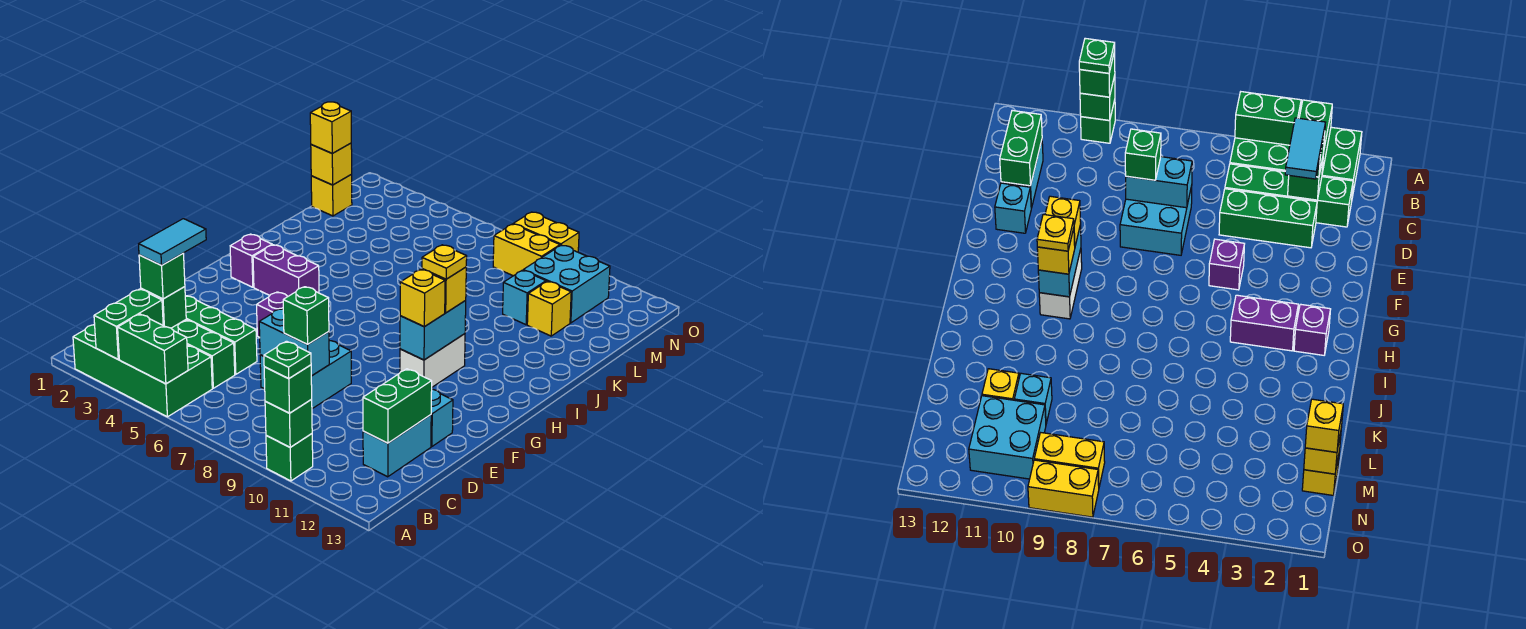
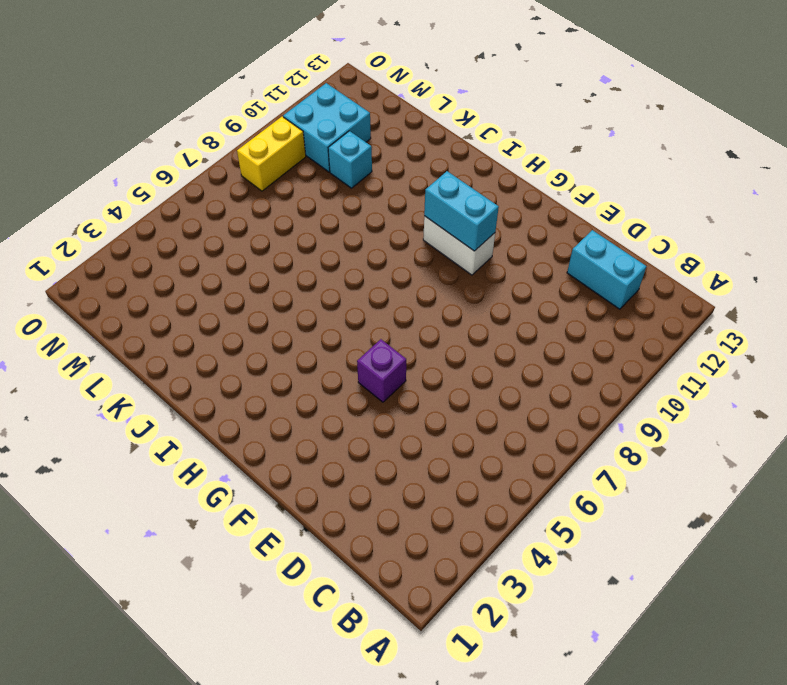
none -> green brick A2:B5 level 1
none -> green brick A10 level 1
none -> green brick C2:C5 level 1
none -> green brick D3:D5 level 1

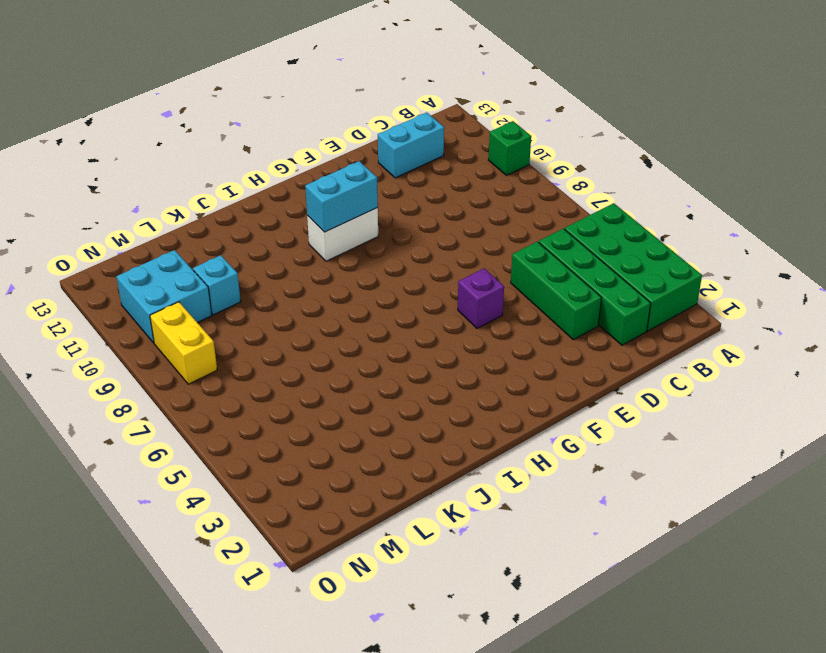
none -> cyan brick D7:E8 level 1
none -> cyan brick E12 level 1
none -> purple brick H2 level 1
none -> purple brick H3:H4 level 1

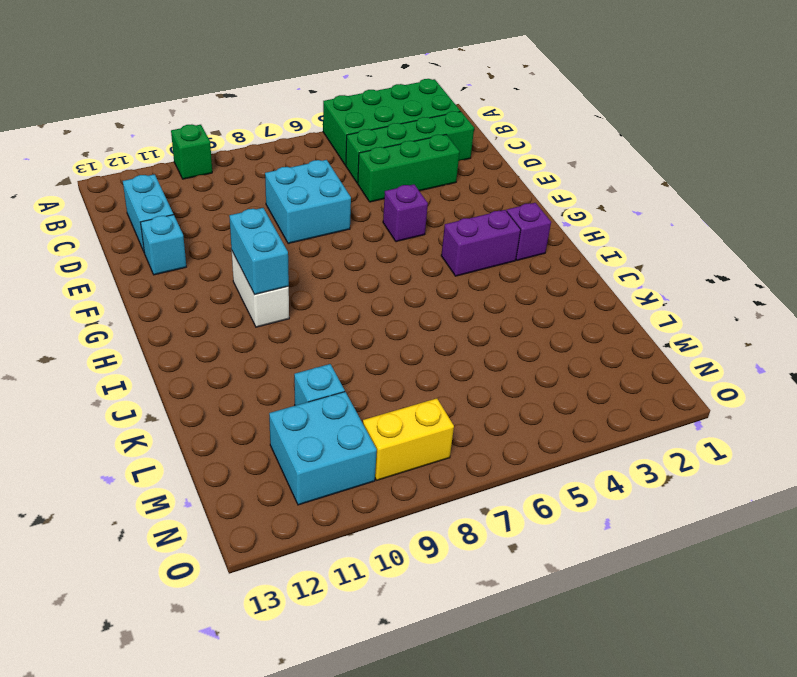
none -> yellow brick L11 level 1
none -> yellow brick M1 level 1
none -> yellow brick O8:O9 level 1
none -> green brick A3:B3 level 2

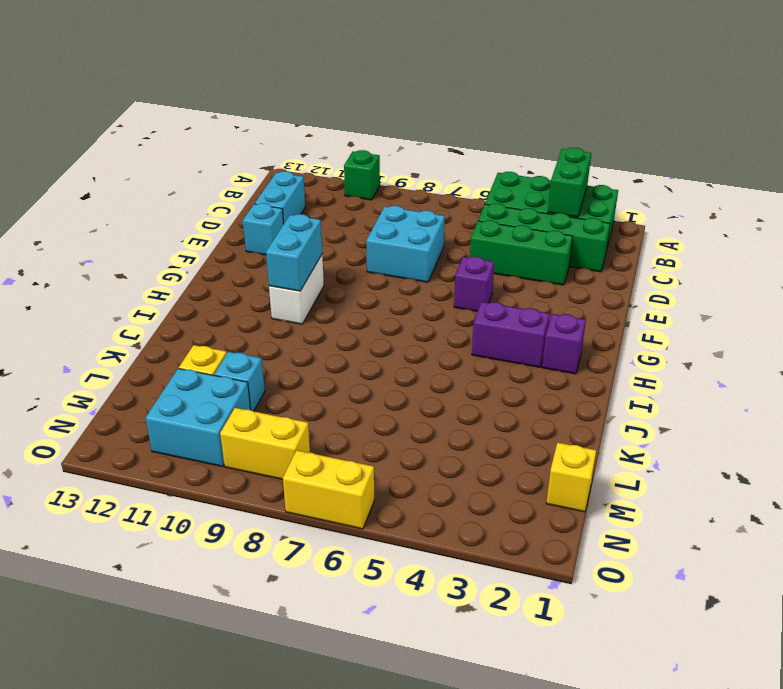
yellow brick O6:O7 level 1 -> yellow brick O8:O9 level 1
none -> green brick A4:A5 level 2
none -> green brick A10 level 2
none -> green brick C3 level 2
none -> green brick C12:D12 level 2

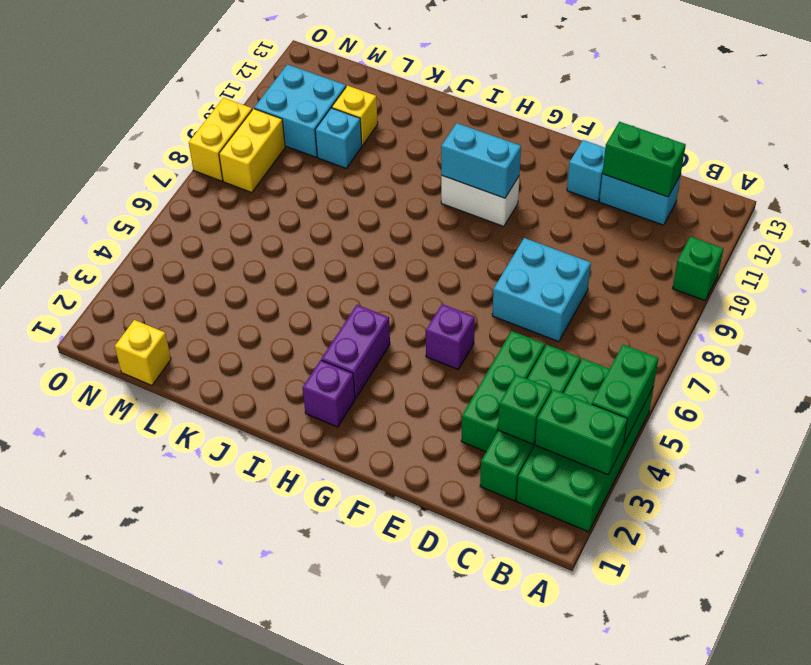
none -> green brick A10 level 2
none -> cyan brick D7:D8 level 2
none -> yellow brick M1 level 2
none -> green brick A10 level 3

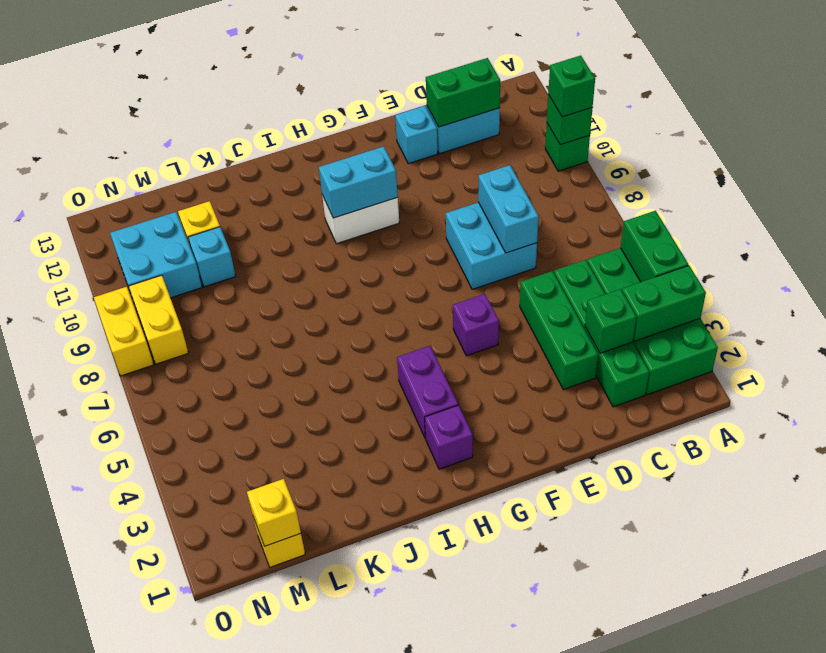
none -> green brick C3 level 3
none -> green brick D8 level 3
none -> yellow brick G10 level 3
none -> yellow brick H10 level 3

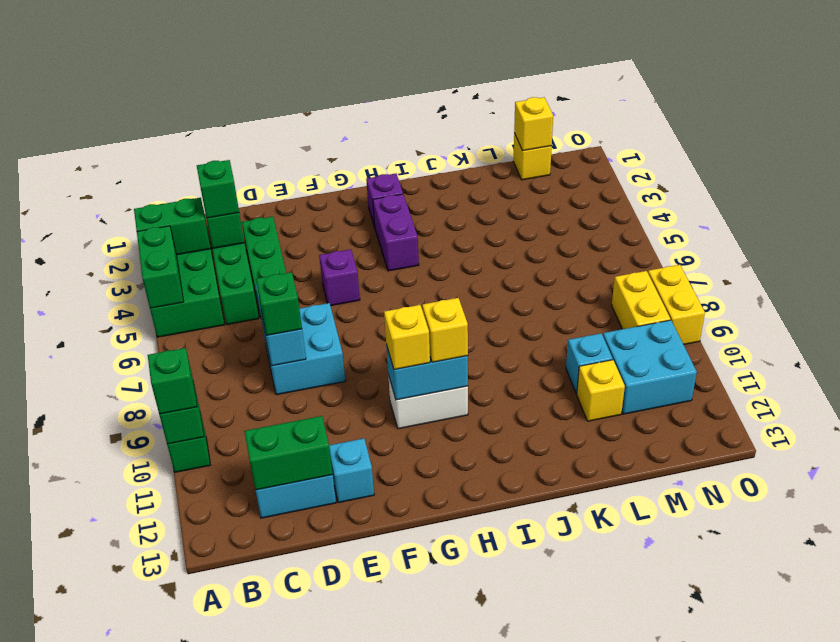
none -> yellow brick M1 level 3
none -> green plate A10 level 4
none -> cyan tile C3:D3 level 4
none -> yellow plate H10 level 4

